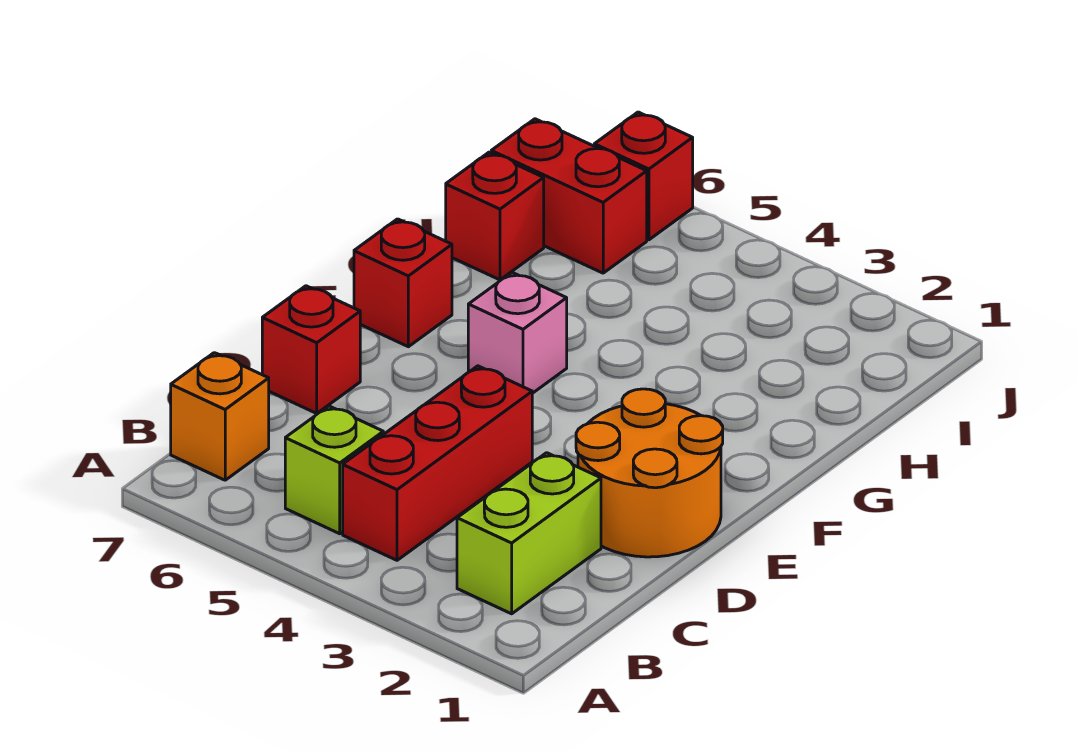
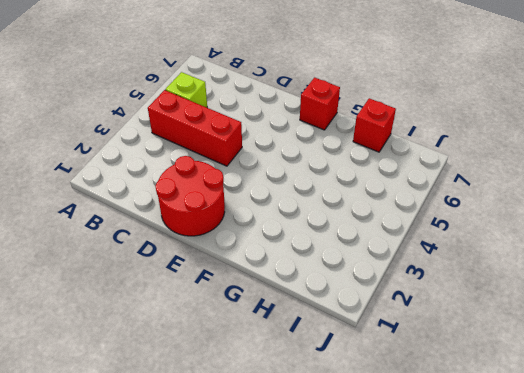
red round brick D1:E2 level 1 -> orange round brick D1:E2 level 1
none -> lime brick B2:C2 level 1
none -> orange brick B7 level 1

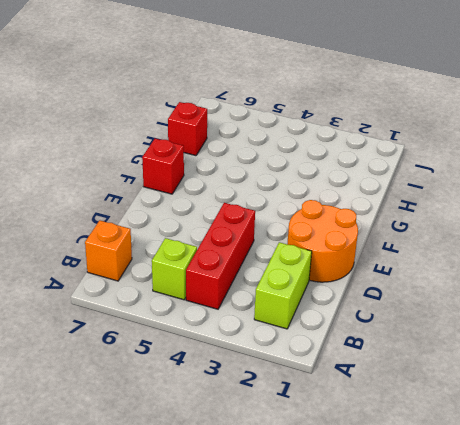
none -> red brick D7 level 1
none -> pink brick F5 level 1

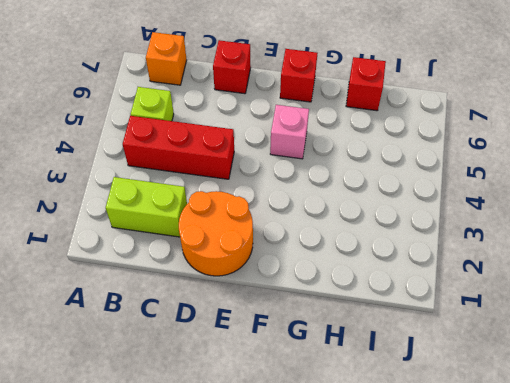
none -> red brick I6:I7 level 1
none -> red brick J6 level 1

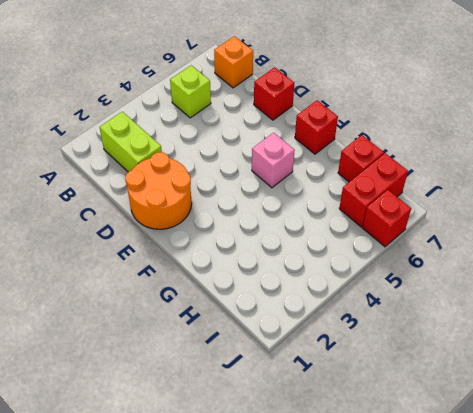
none -> red brick B4:D4 level 1

